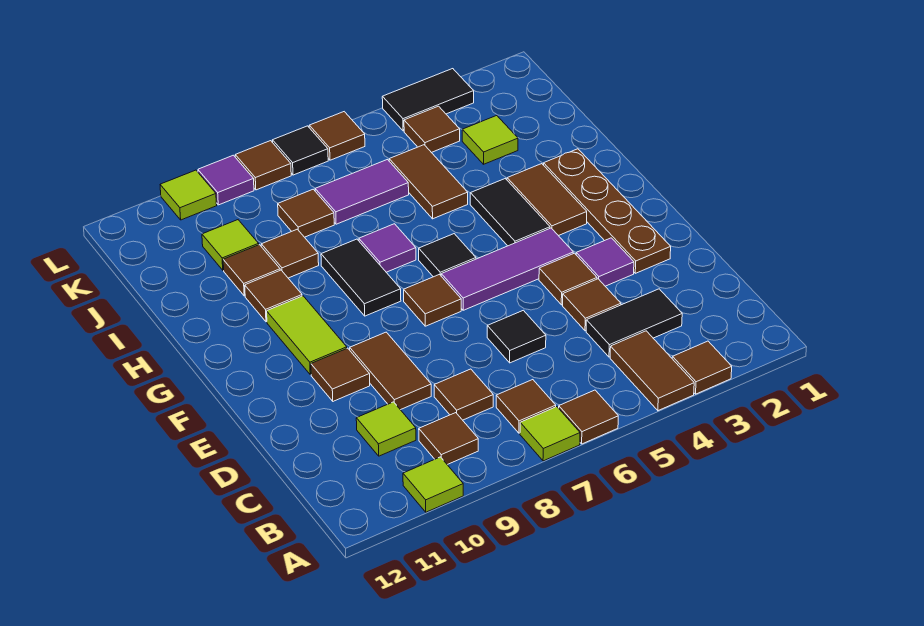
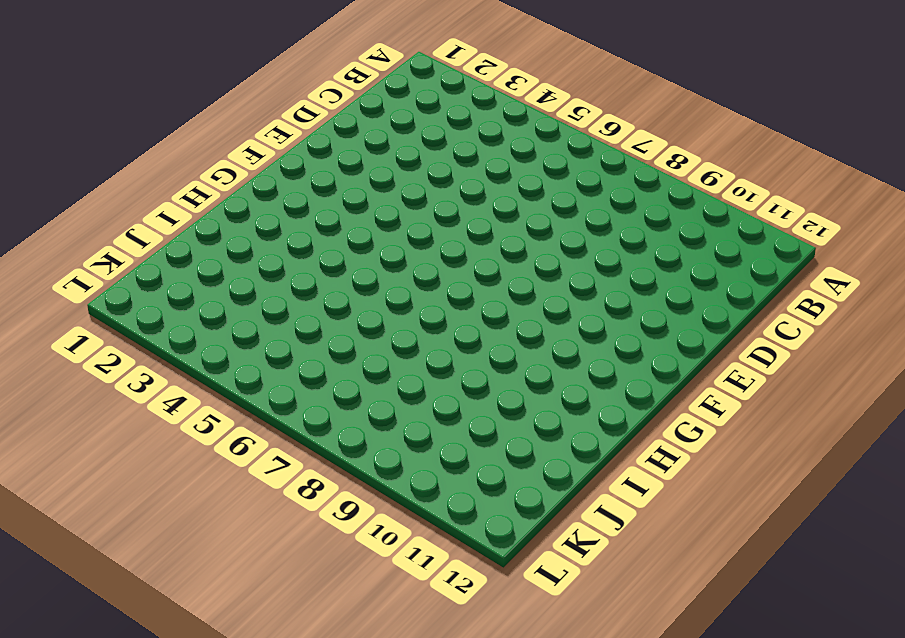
none -> brown tile A3 level 1
none -> brown tile A4:B4 level 1
none -> brown tile A6 level 1
none -> lime tile A7 level 1

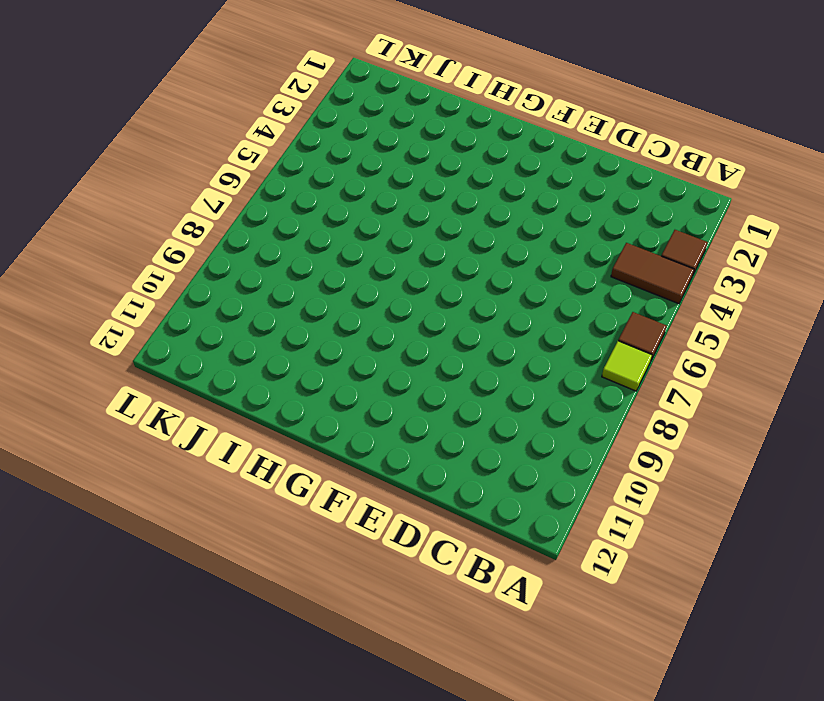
none -> lime tile A10 level 1
none -> brown tile B7 level 1
none -> brown tile B9 level 1
none -> black tile C3:C4 level 1

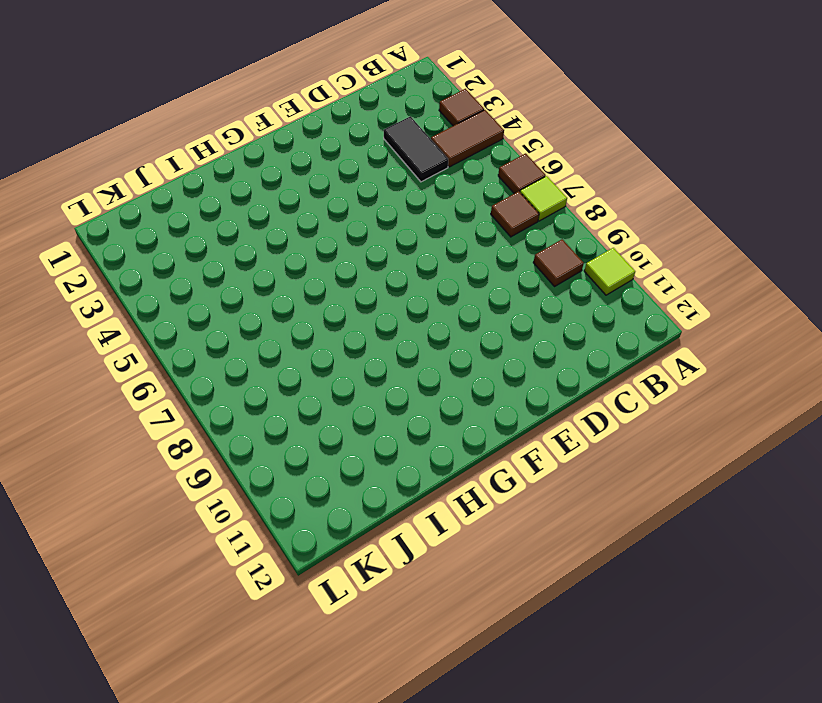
none -> brown tile C8 level 1
none -> lime tile C10 level 1
none -> brown tile D4 level 1
none -> black tile D6 level 1

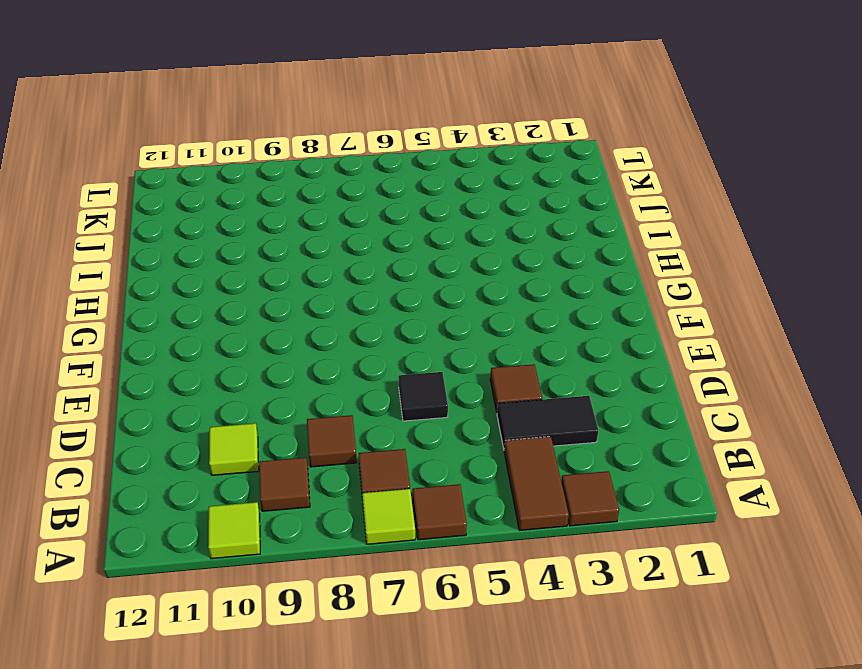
none -> brown tile D9:E9 level 1
none -> brown plate E2:H2 level 1
none -> purple tile E3 level 1
none -> brown tile E4 level 1

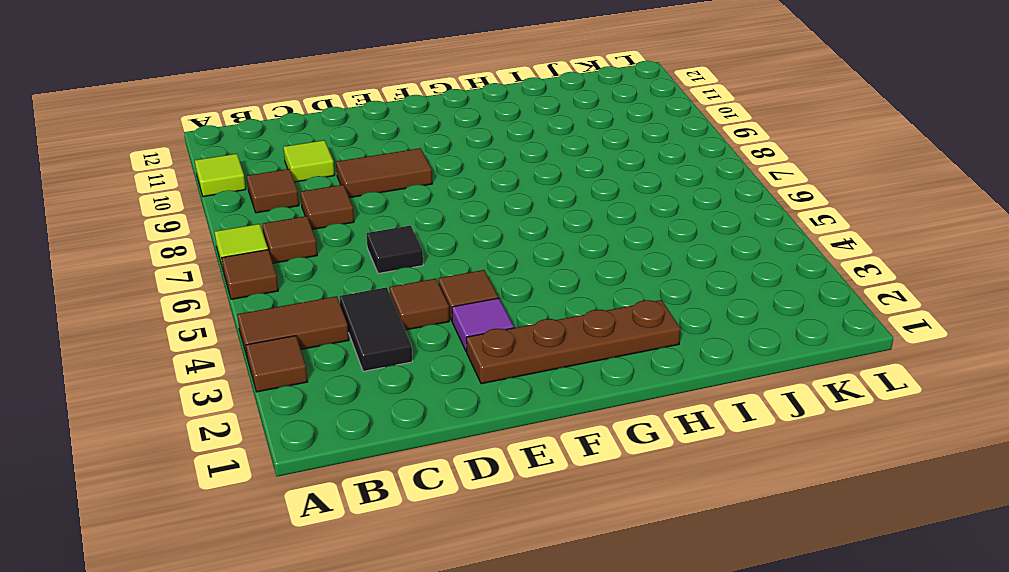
none -> brown tile E10 level 1
none -> purple tile F4:F6 level 1
none -> brown tile F7 level 1
none -> lime tile F10:G10 level 1

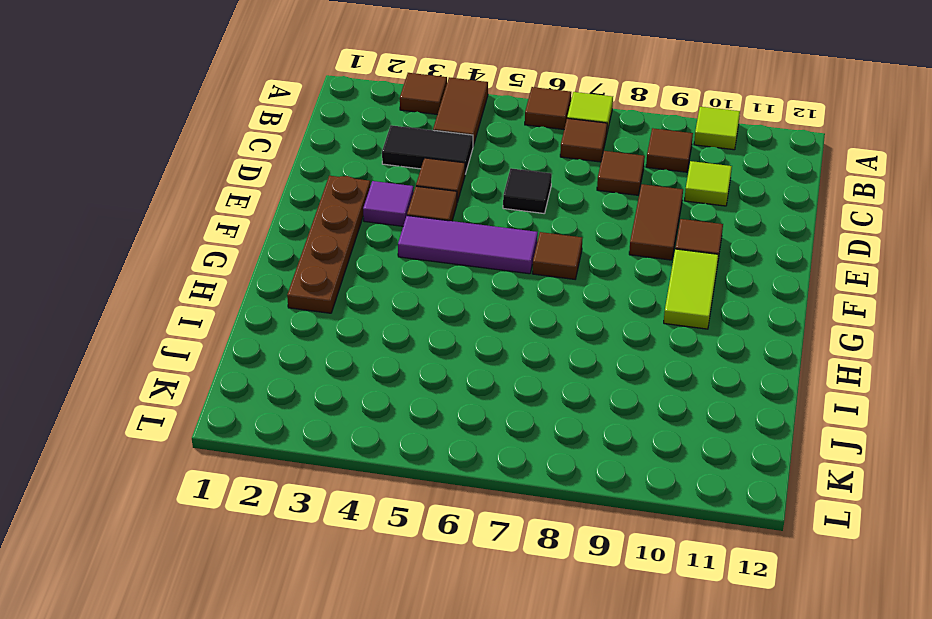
none -> brown tile G3:H3 level 1
none -> black tile G4:H4 level 1
none -> black tile G6 level 1
none -> black tile G8:H8 level 1

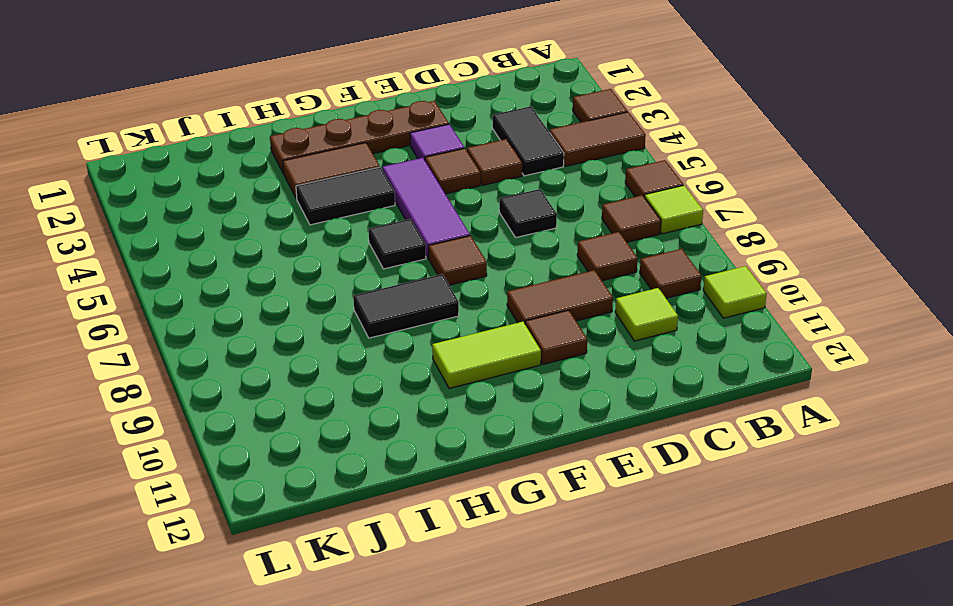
none -> purple tile H7 level 1
none -> brown tile H10 level 1
none -> brown tile I5:J5 level 1
none -> brown tile I9 level 1

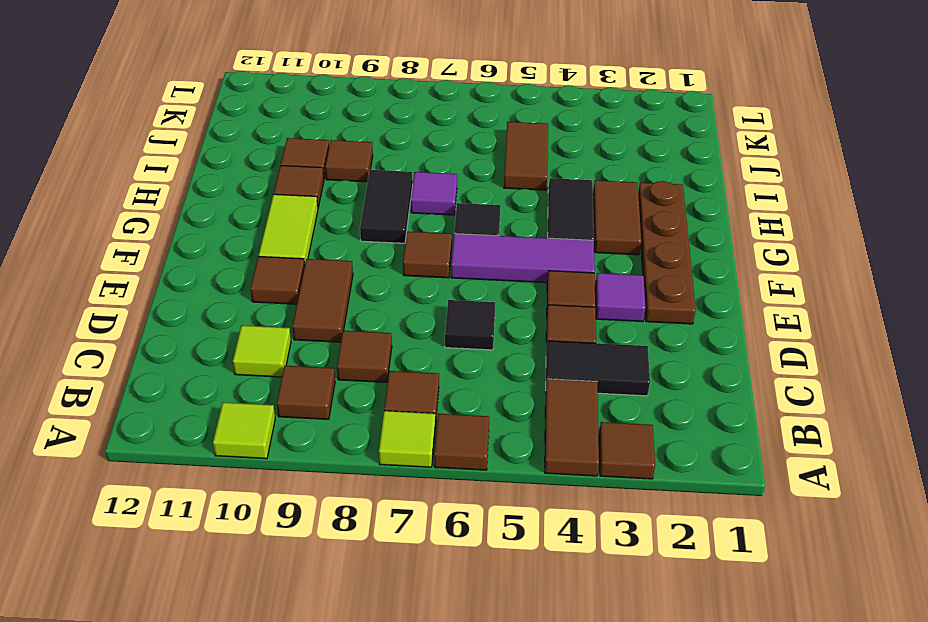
none -> lime tile J3 level 1
none -> purple tile J6:J7 level 1
none -> brown tile J8 level 1
none -> lime tile J10 level 1

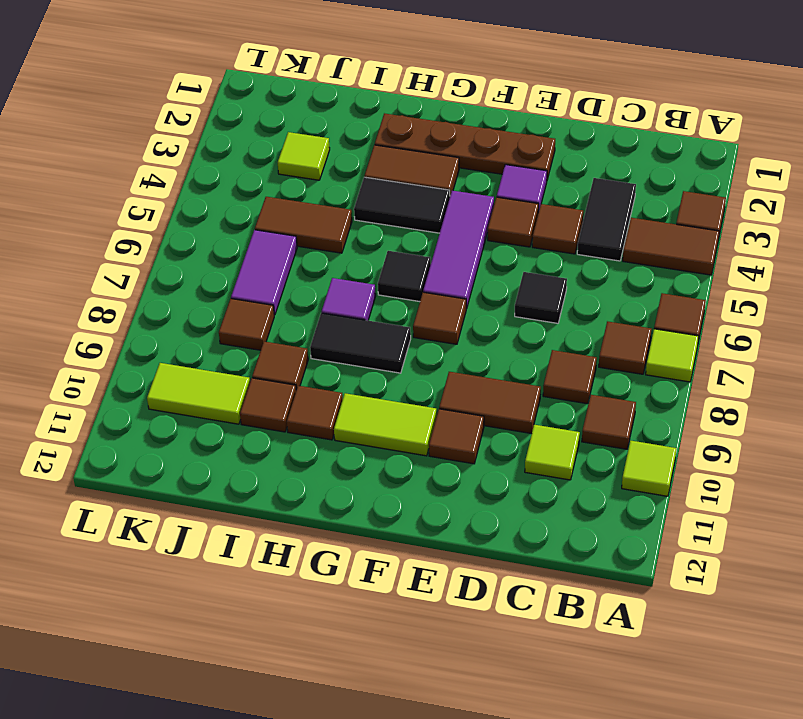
lime tile J10:K10 level 1 -> lime tile J10 level 1
none -> brown tile K4 level 1
none -> black tile L3:L4 level 1
none -> brown tile L6 level 1
none -> black tile L7 level 1

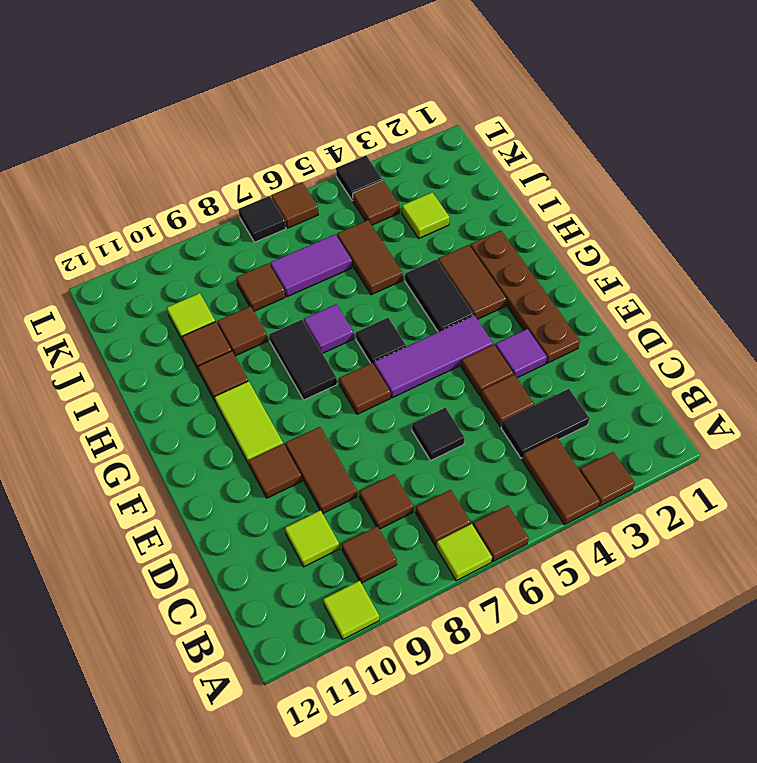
black tile L4 level 1 -> black tile L3:L4 level 1
none -> brown tile L8 level 1
none -> purple tile L9 level 1
none -> lime tile L10 level 1

